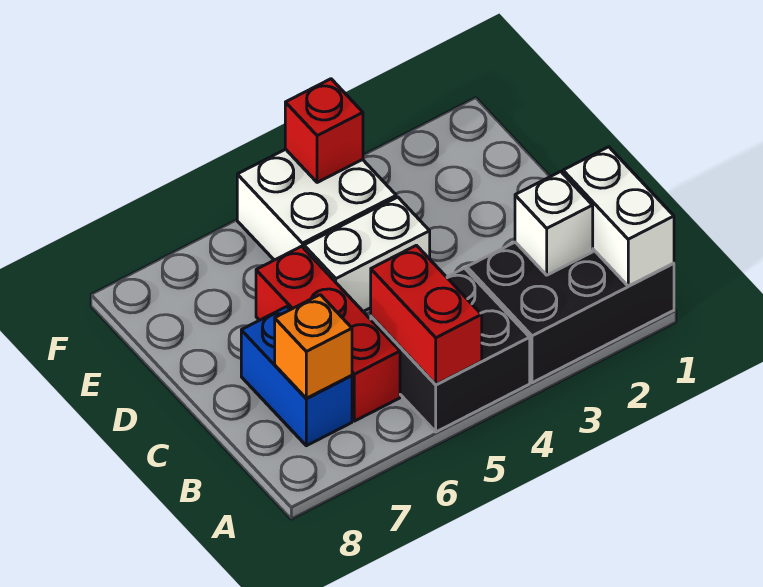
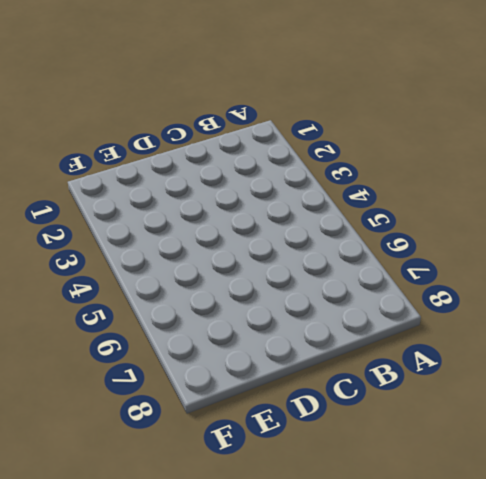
none -> black brick A1:B3 level 1
none -> black brick A4:B5 level 1

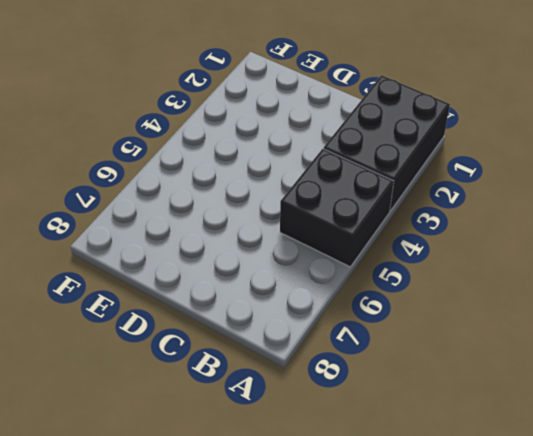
none -> red brick B6:D6 level 1
none -> blue brick B7:C7 level 1

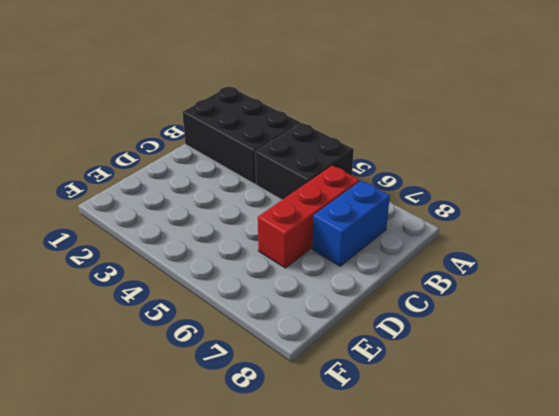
none -> white brick D4:D5 level 1
none -> white brick E4:F5 level 1

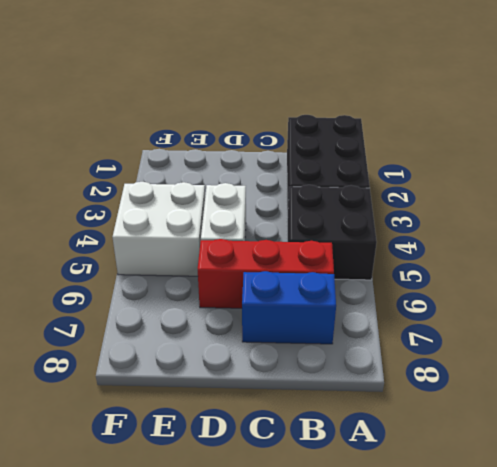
none -> white brick A1:B1 level 2
none -> red brick A5:B5 level 2

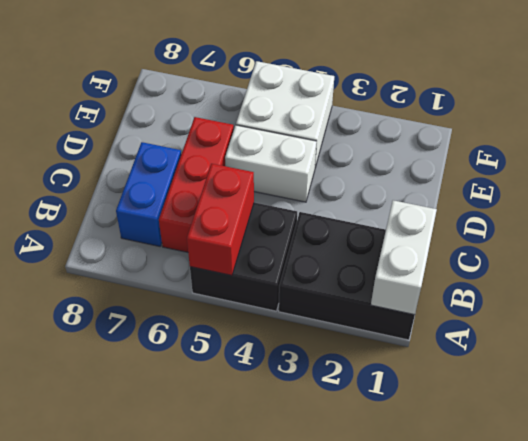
none -> white brick B2 level 2
none -> orange brick B7 level 2

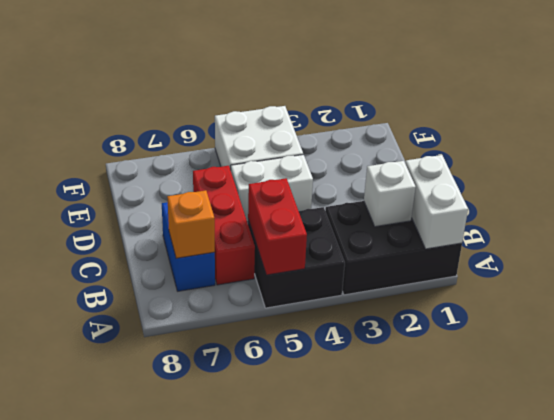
none -> red brick F4 level 2

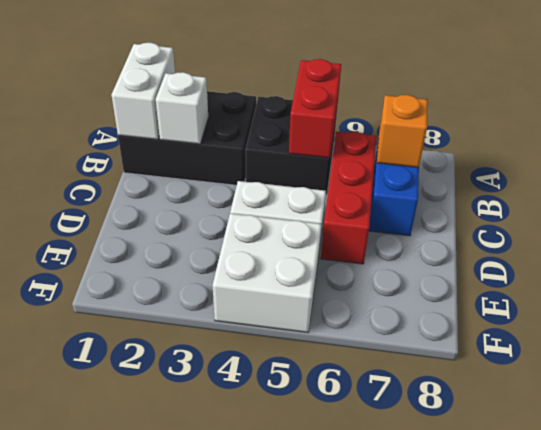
none -> red brick F4 level 2

